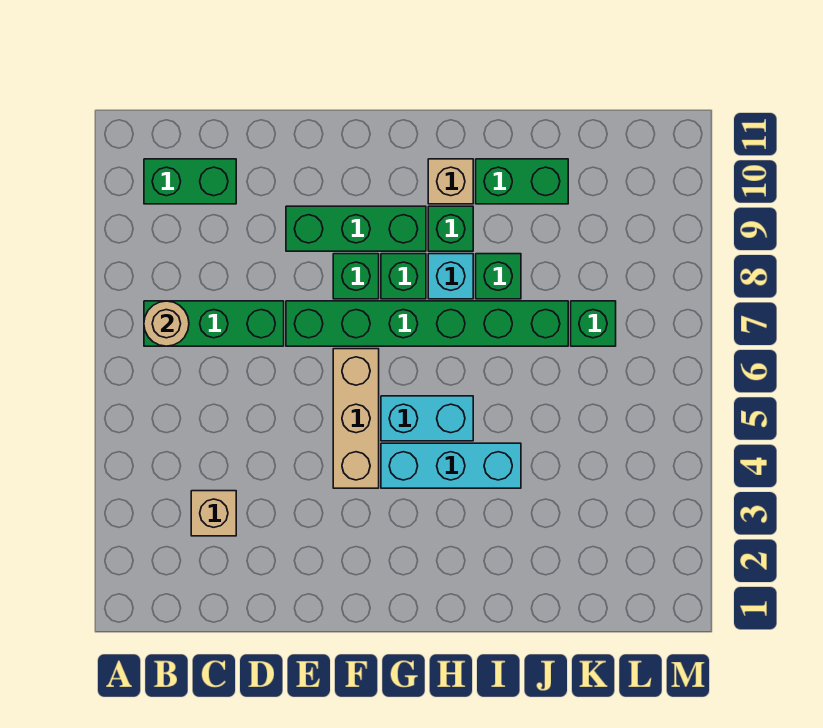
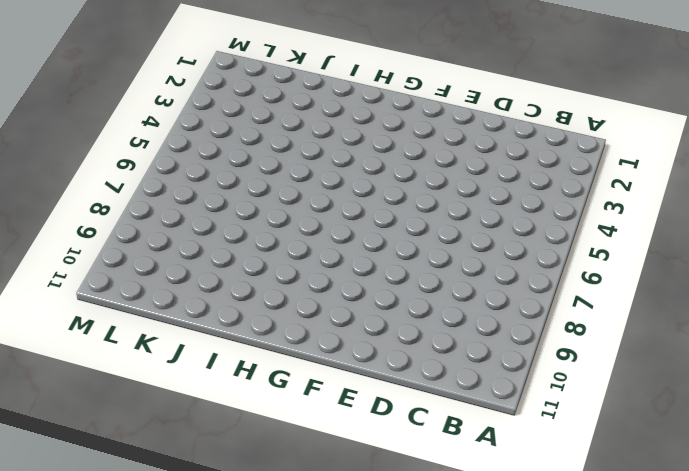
none -> green brick B7:D7 level 1
none -> green brick B10:C10 level 1
none -> tan brick C3 level 1

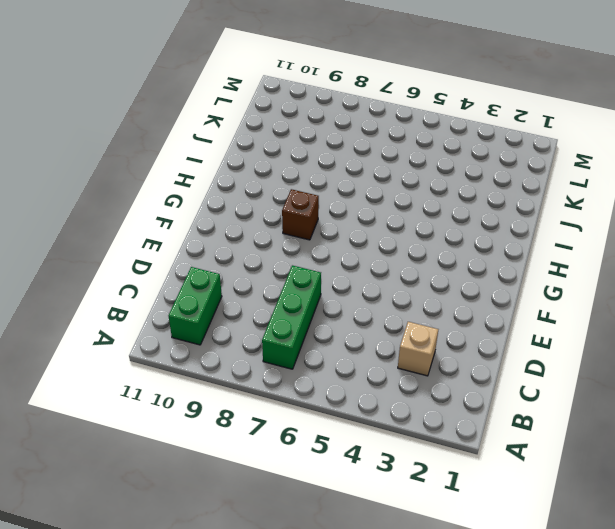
brown brick G8 level 1 -> green brick G8 level 1
none -> green brick E7:J7 level 1
none -> green brick E9:G9 level 1
none -> tan brick F4:F6 level 1

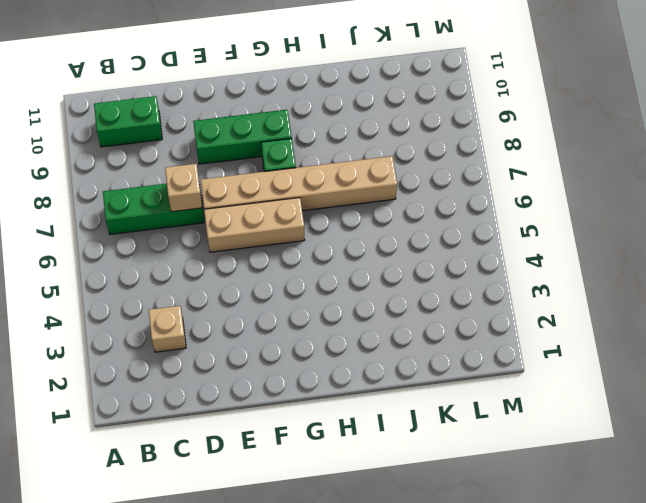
tan brick D7 level 2 -> tan brick H10 level 1
tan brick E6:G6 level 1 -> tan brick F4:F6 level 1
tan brick E7:J7 level 1 -> green brick E7:J7 level 1
none -> green brick F8 level 1
none -> cyan brick G4:I4 level 1
none -> cyan brick G5:H5 level 1

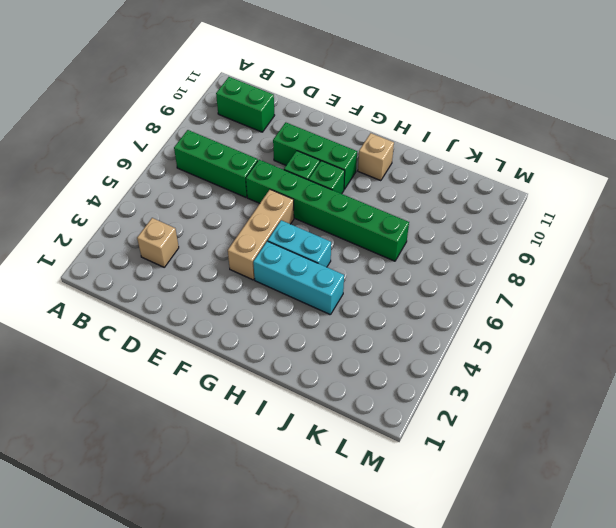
none -> cyan brick H8 level 1
none -> green brick H9 level 1
none -> green brick I8 level 1

